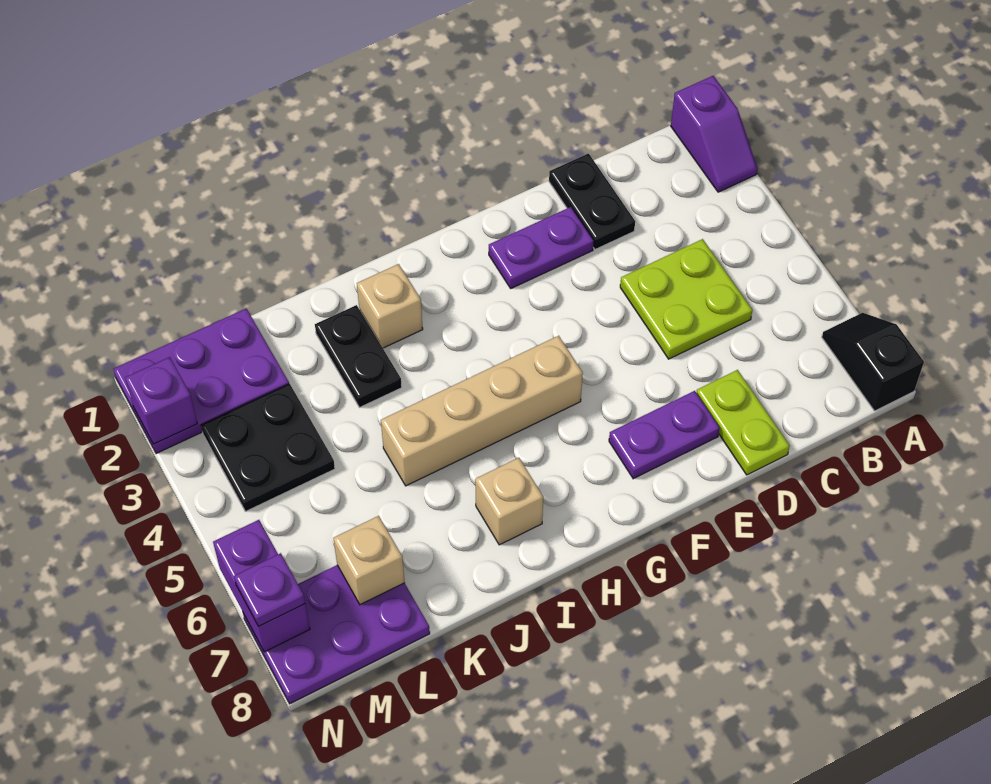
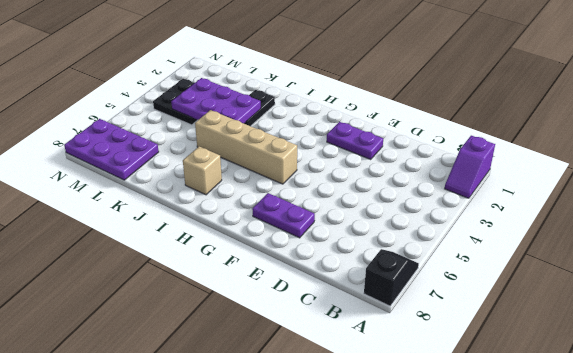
purple plate J3:L4 level 2 -> purple plate L1:N2 level 1
none -> lime plate C4:D5 level 1
none -> black plate D1:D2 level 1
none -> lime plate D7:D8 level 1

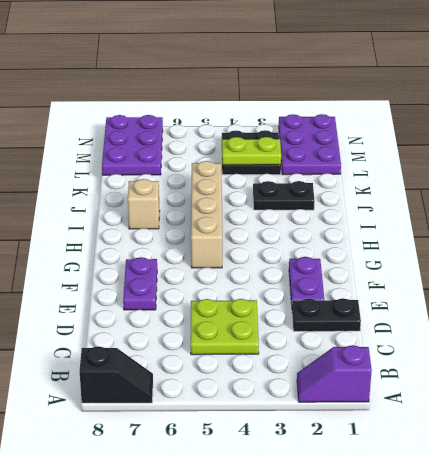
lime plate L3:L4 level 2 -> lime plate D7:D8 level 1
none -> tan brick I2 level 1
none -> tan brick L7 level 2
none -> purple brick N2 level 2

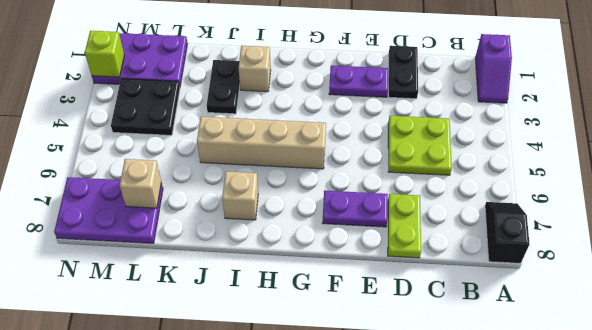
lime brick N2 level 2 -> purple brick N2 level 2
none -> purple brick N6:N7 level 2
none -> purple plate N7 level 3

